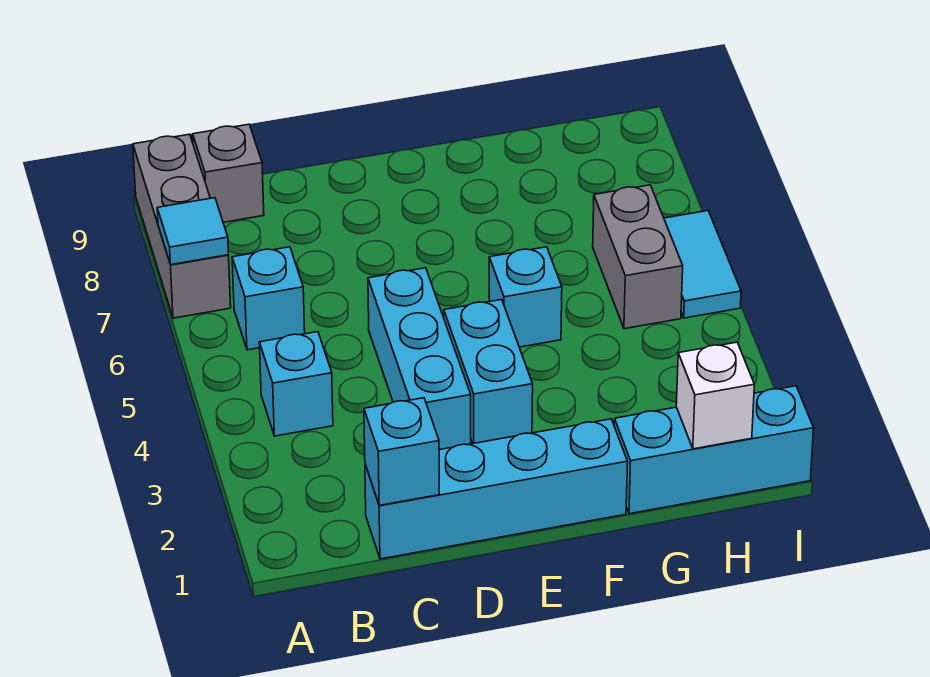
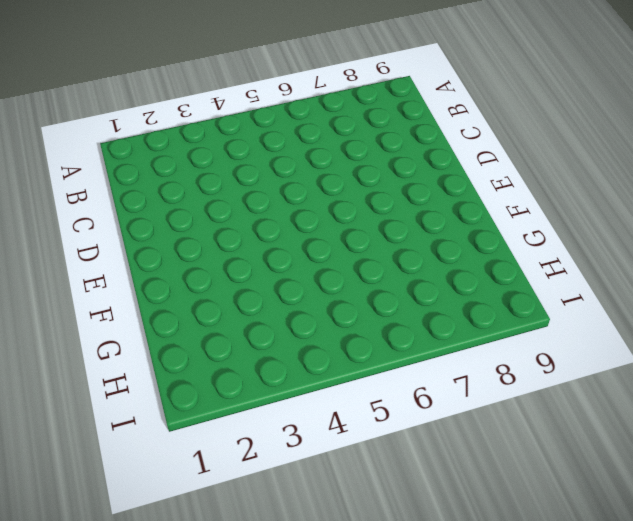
none -> grey brick A7:A9 level 1
none -> cyan brick B4 level 1
none -> cyan brick B6 level 1

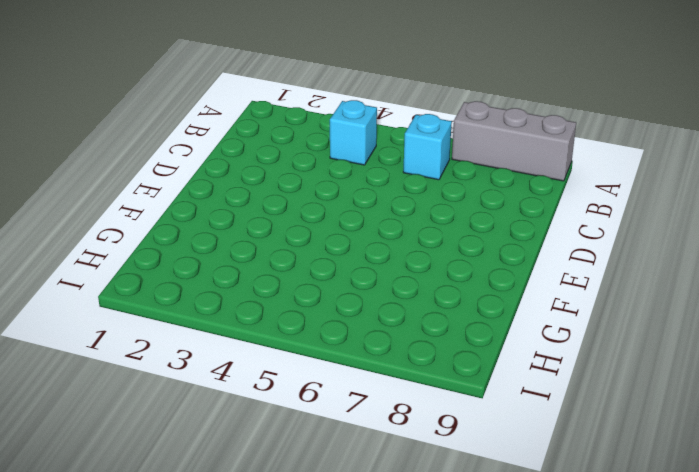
none -> grey brick B9 level 1
none -> cyan brick C1:F1 level 1
none -> cyan brick D3:D5 level 1

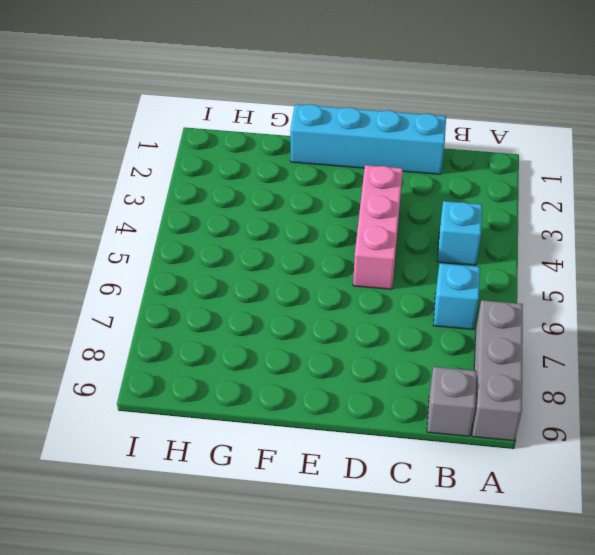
pink brick D3:D5 level 1 -> cyan brick D3:D5 level 1
none -> cyan brick E3:E4 level 1
none -> cyan brick F5 level 1
none -> cyan brick G1:I1 level 1

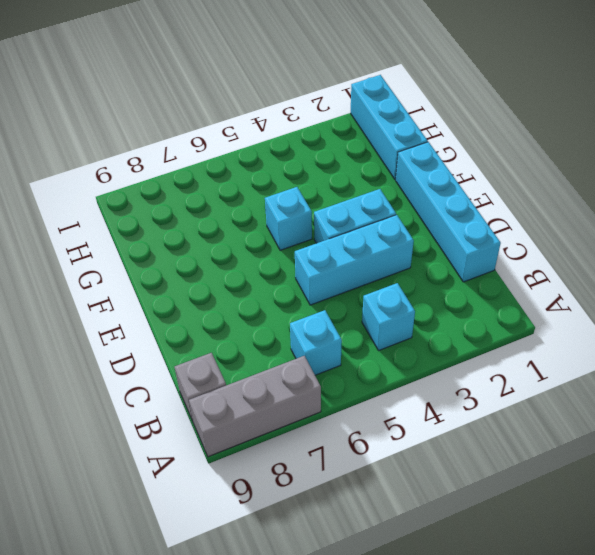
none -> grey brick H5:H6 level 1
none -> cyan tile I5:I6 level 1
none -> cyan tile A7 level 2

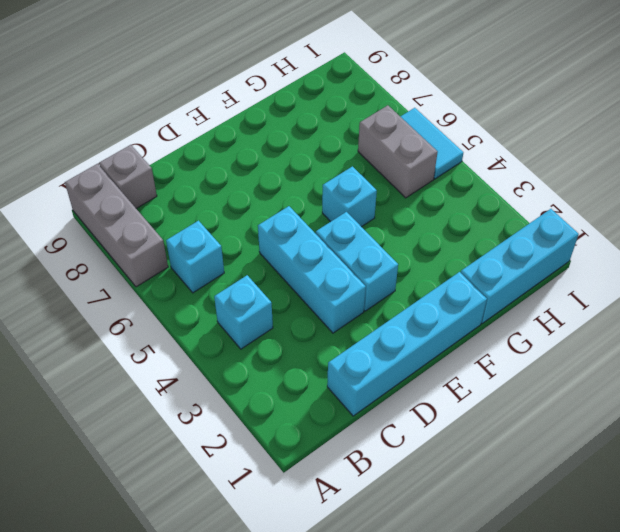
none -> cyan tile A7 level 2
none -> cyan brick C1 level 2
none -> white brick H1 level 2

